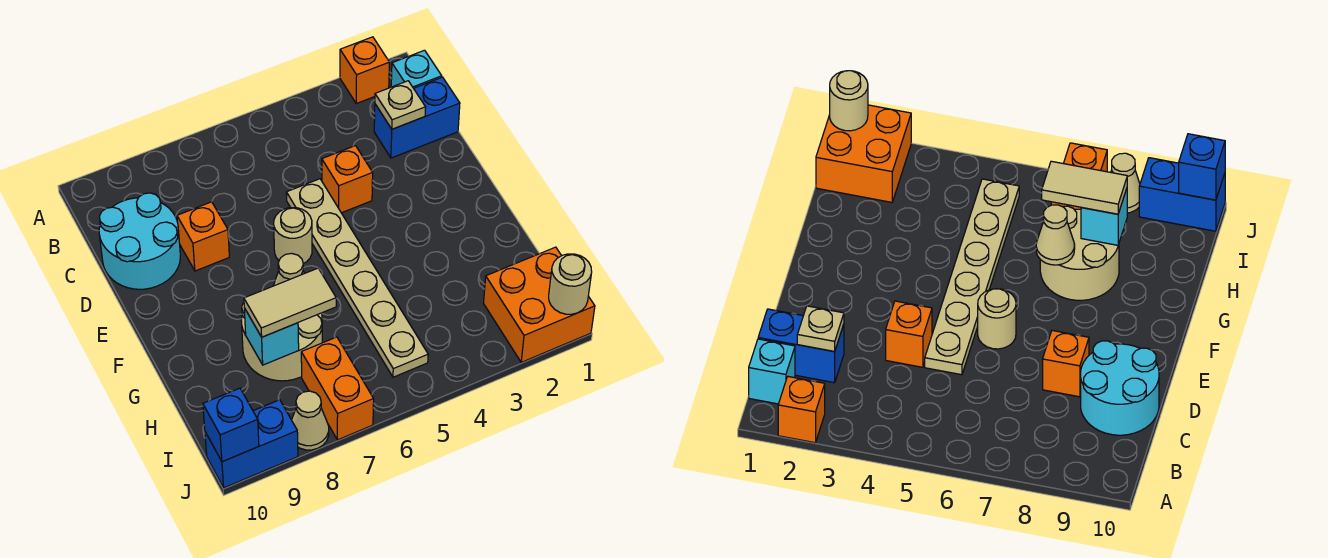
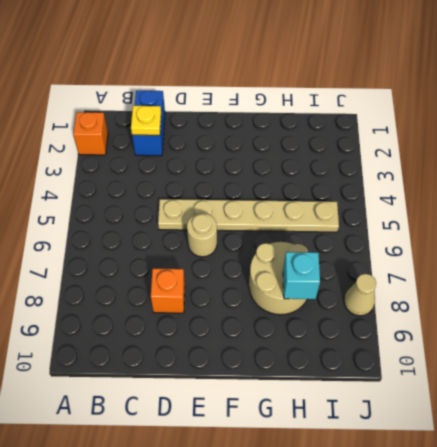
yellow plate C2 level 2 -> tan plate C2 level 2
none -> cyan brick B1 level 1
none -> cyan round brick C9:D10 level 1
none -> orange brick D4 level 1

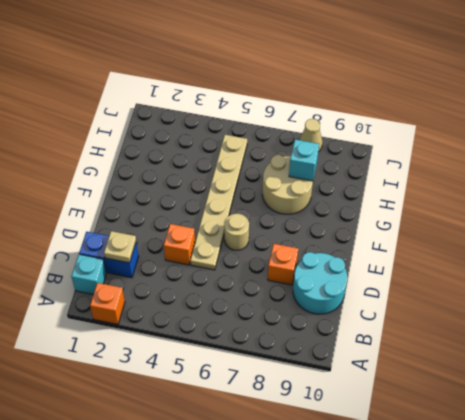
none -> orange brick I1:J2 level 1
none -> orange brick I7:J7 level 1
none -> blue brick J9:J10 level 1

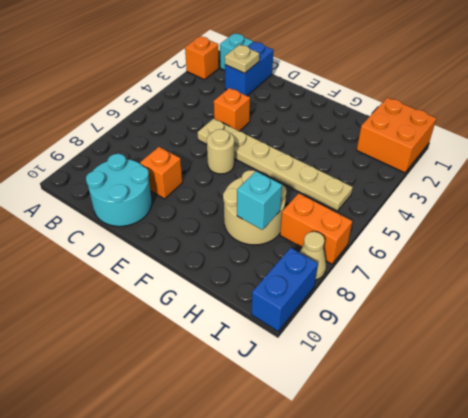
none -> tan cone G7 level 2
none -> tan round brick J1 level 2
none -> blue brick J10 level 2

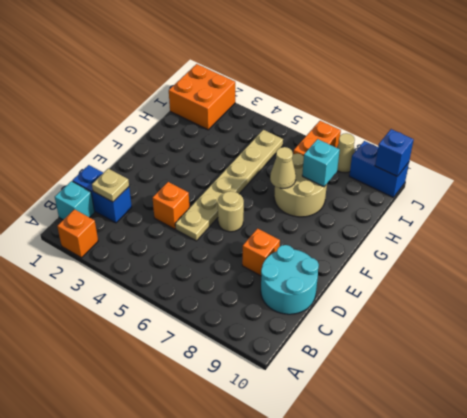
none -> tan round brick J1 level 2
none -> tan tile H7:H8 level 3

